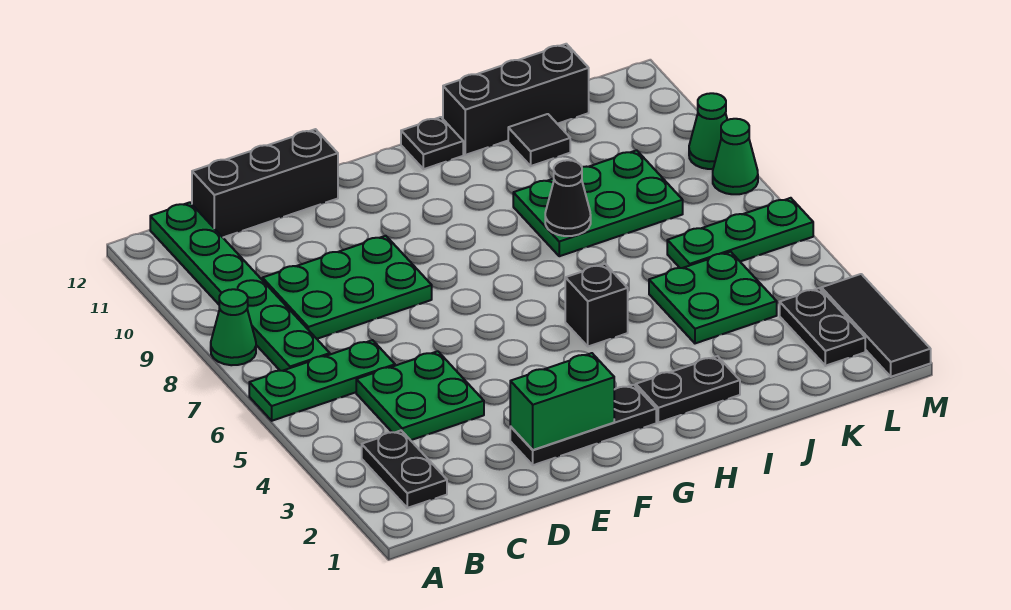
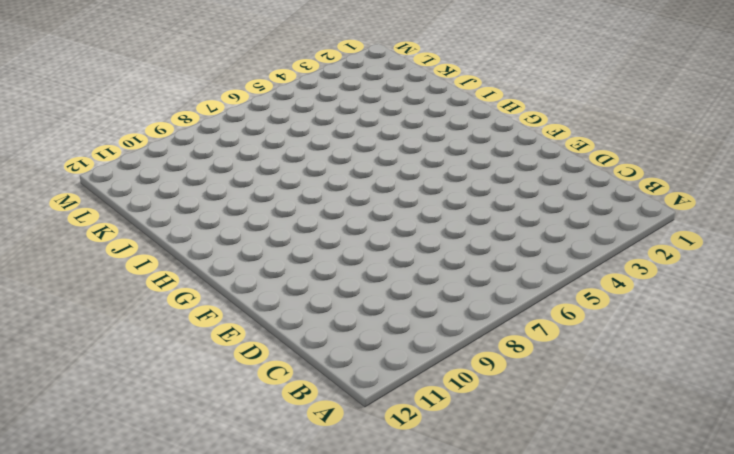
none -> green plate A6:C6 level 1
none -> green cone A8 level 1
none -> black plate B2:B3 level 1

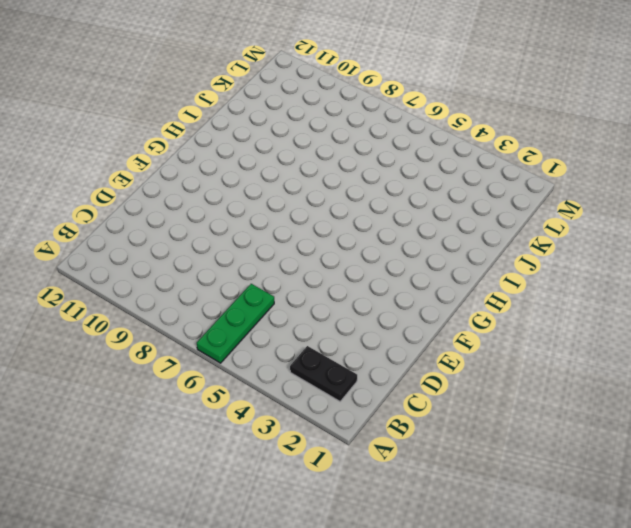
none -> green cone A8 level 1
none -> green plate B7:B12 level 1
none -> green plate C4:D5 level 1

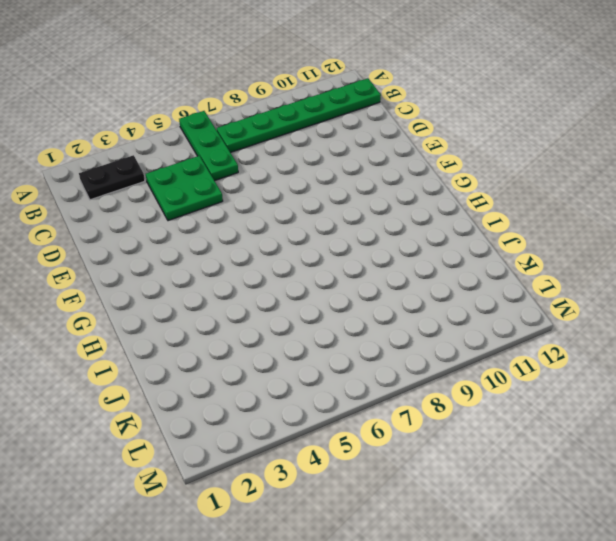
none -> green cone A8 level 1
none -> green plate C8:E9 level 1
none -> black brick C12:E12 level 1

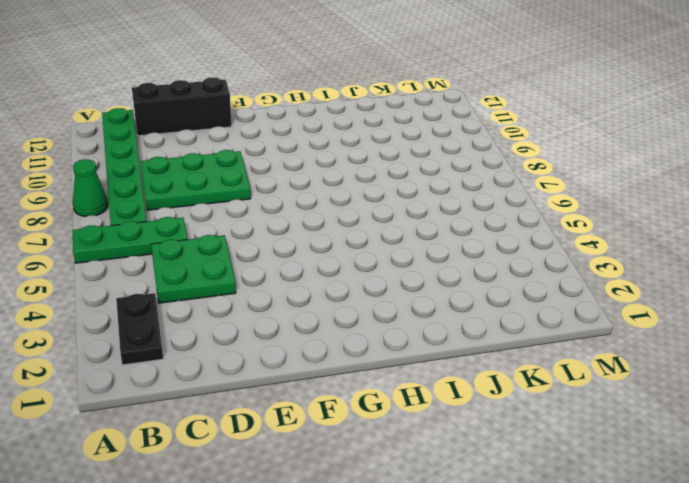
none -> black plate E2:G2 level 1
none -> black plate H2:I2 level 1
none -> black brick H5 level 1

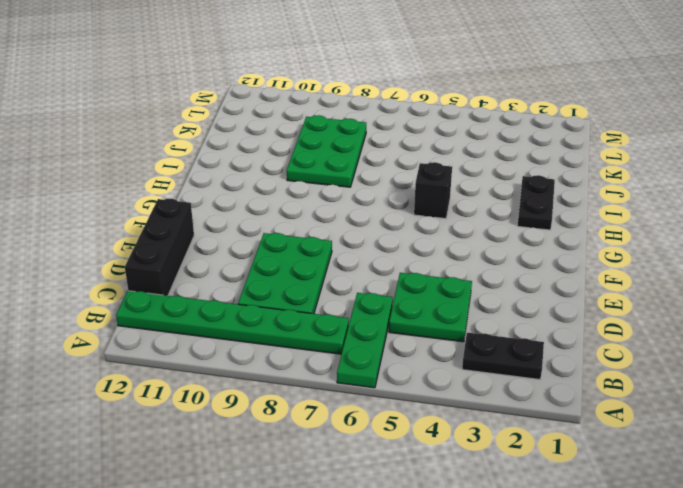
none -> green cone A8 level 1
none -> black plate E2:G2 level 1
none -> black plate H12 level 1

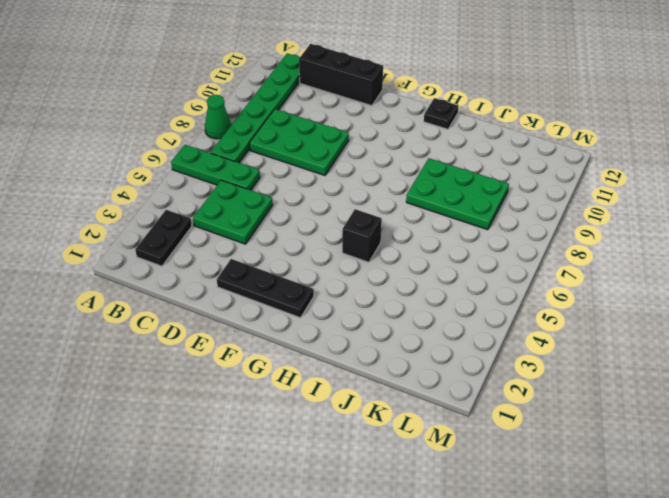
none -> black plate H2:I2 level 1
none -> black brick I12:K12 level 1
none -> green plate J4:K5 level 1

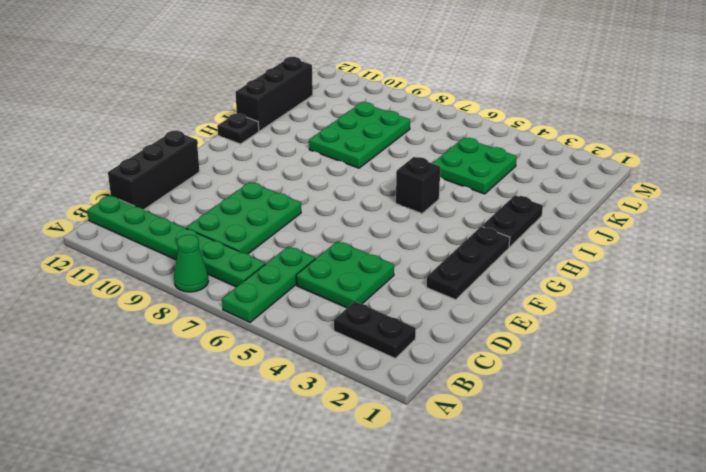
none -> black tile J11 level 1
none -> green plate K6:M6 level 1
none -> black plate L2:L3 level 1

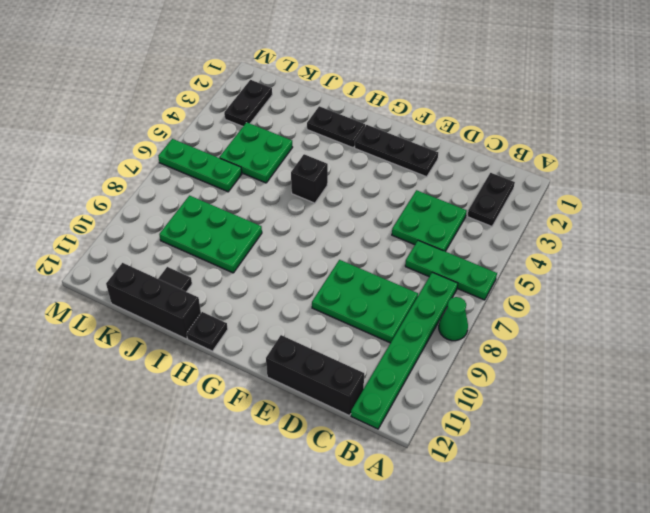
none -> black tile M1:M3 level 1
none -> green cone M8 level 1
none -> green cone M9 level 1

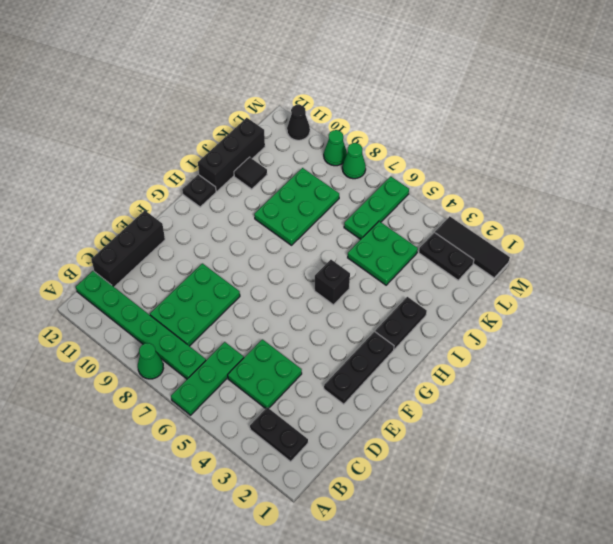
black cone M11 level 1 -> black cone I8 level 2
none -> green brick E2:F2 level 2

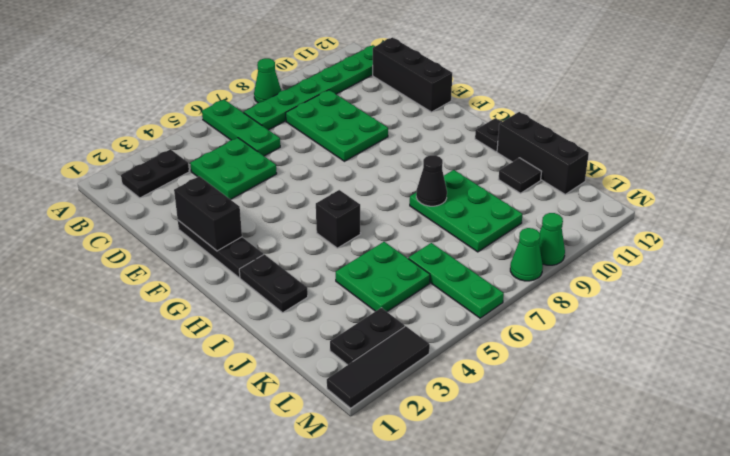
black brick E2:F2 level 2 -> green brick E2:F2 level 2

